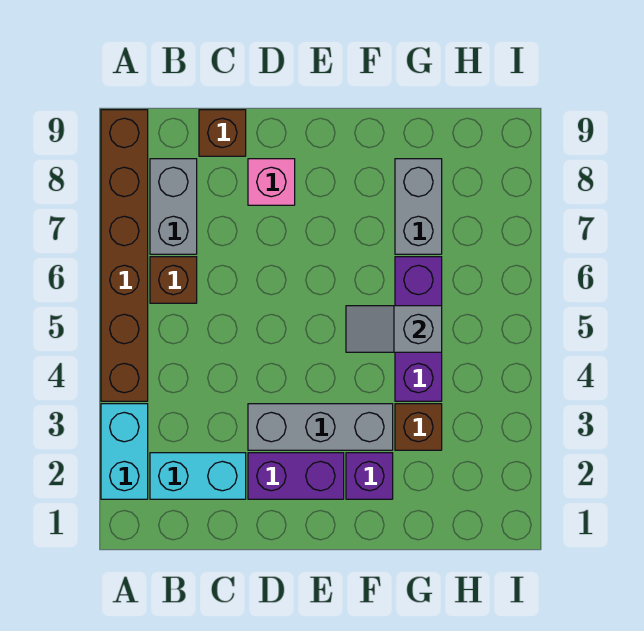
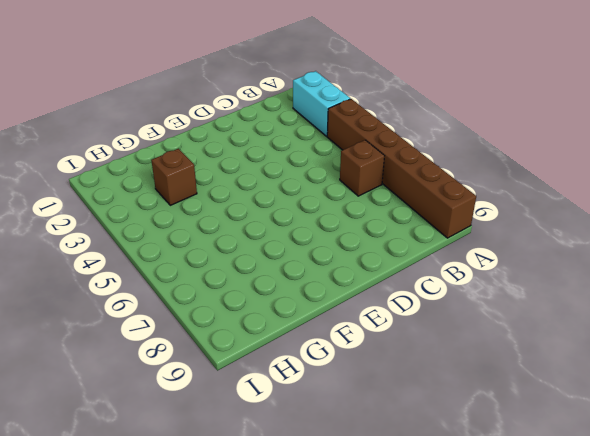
none -> cyan brick B2:C2 level 1
none -> grey brick B7:B8 level 1
none -> brown brick C9 level 1

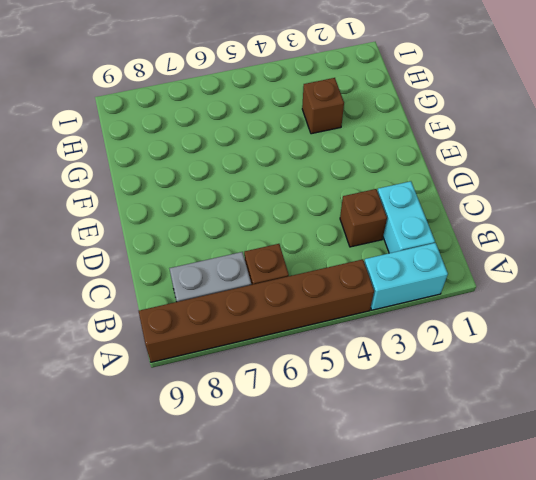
brown brick C3 level 1 -> brown brick C9 level 1
none -> purple brick D2:E2 level 1
none -> grey brick D3:F3 level 1
none -> pink brick D8 level 1

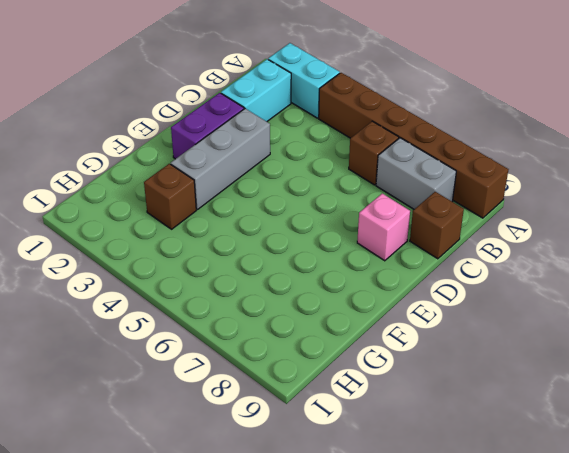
none -> purple brick F2 level 1
none -> purple brick G4:G6 level 1
none -> grey brick G7:G8 level 1

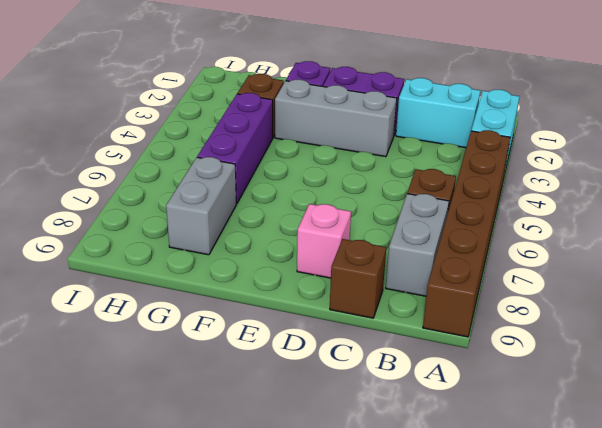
none -> grey slope F5:G5 level 2 top G

